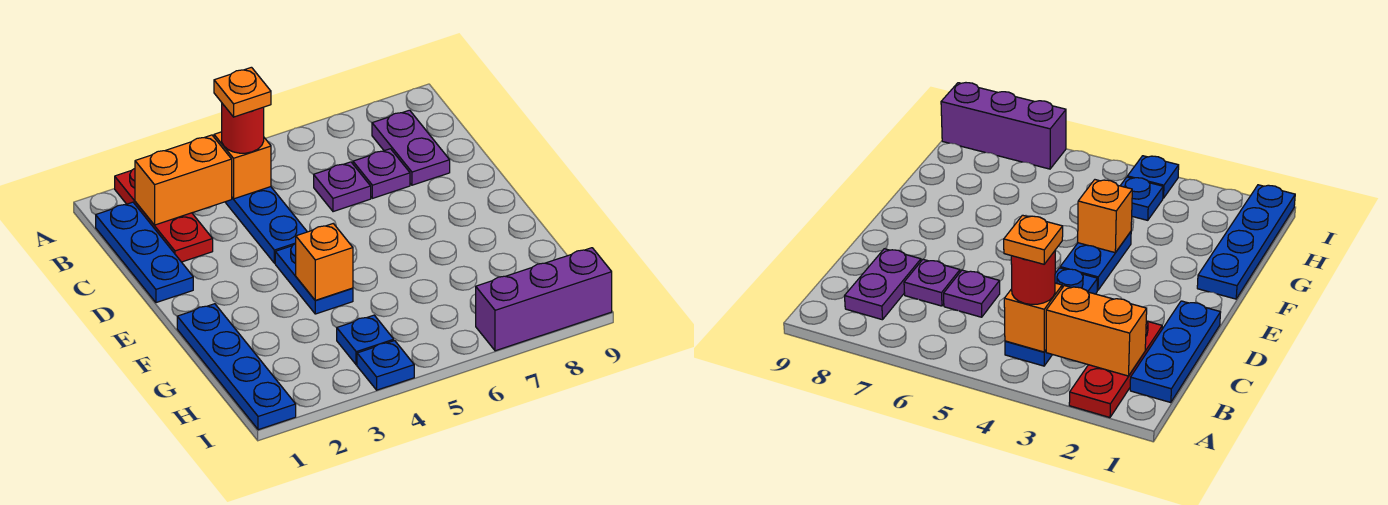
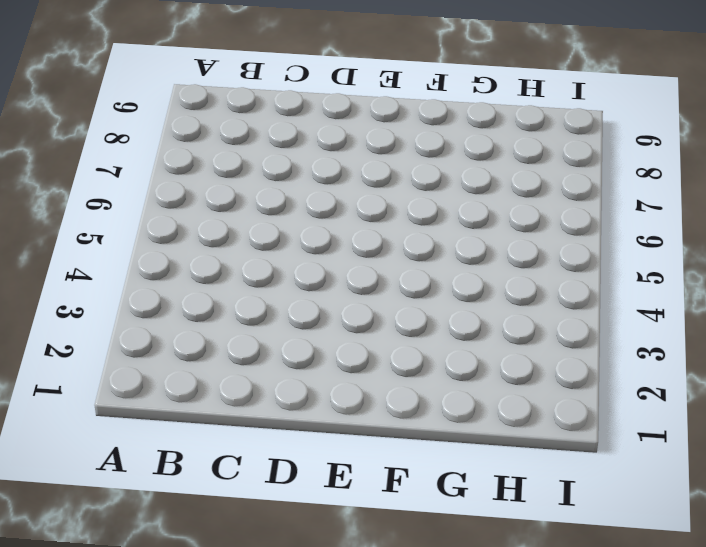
none -> red plate A2:C2 level 1
none -> blue plate B1:D1 level 1
none -> blue plate B4:D4 level 1

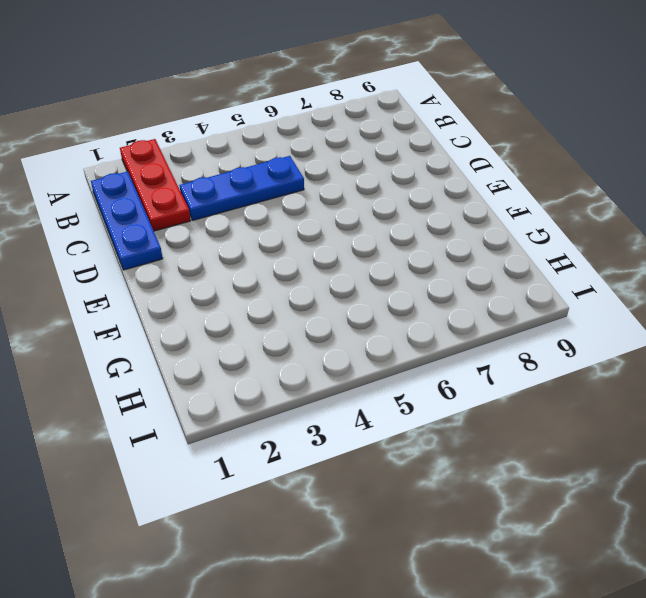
blue plate C3:C5 level 1 -> blue plate B4:D4 level 1
none -> purple plate B8:C8 level 1
none -> purple plate C6 level 1
none -> purple plate C7 level 1

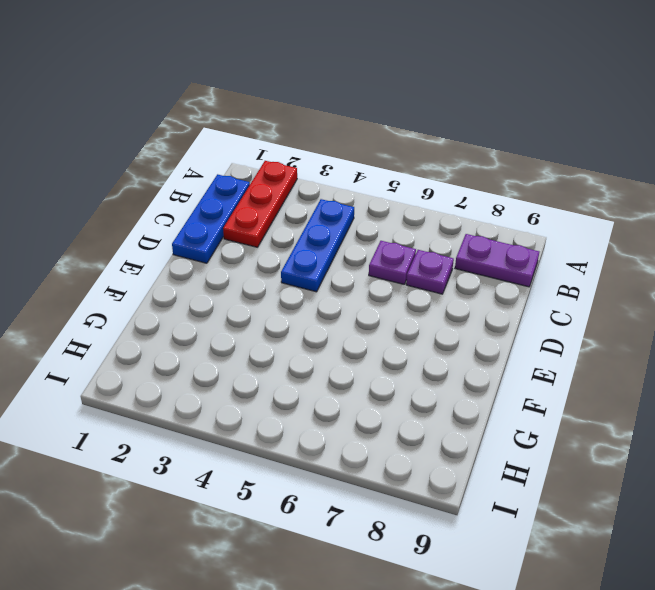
purple plate B8:B9 level 1 -> purple plate B8:C8 level 1
none -> blue plate E4:F4 level 1
none -> blue plate F1:I1 level 1
none -> blue plate H4 level 1

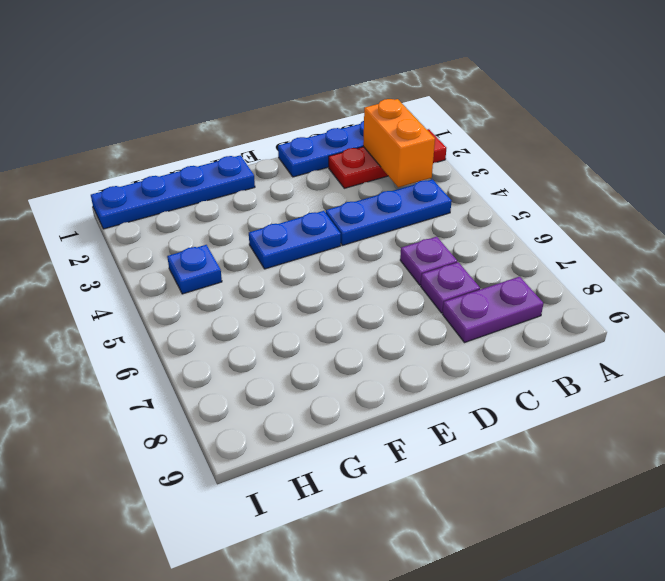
none -> blue plate I4 level 1
none -> purple brick I7:I9 level 1
none -> orange brick B4 level 2

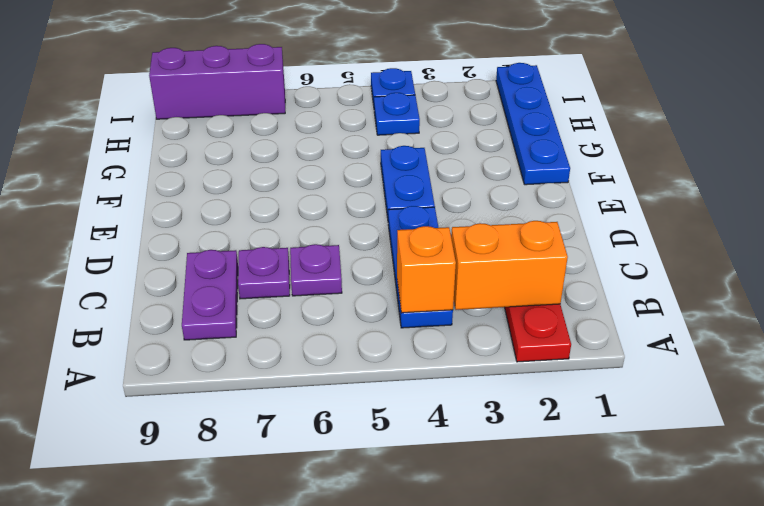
none -> blue plate B1:D1 level 1
none -> orange brick F4 level 2
none -> red round brick B4 level 3

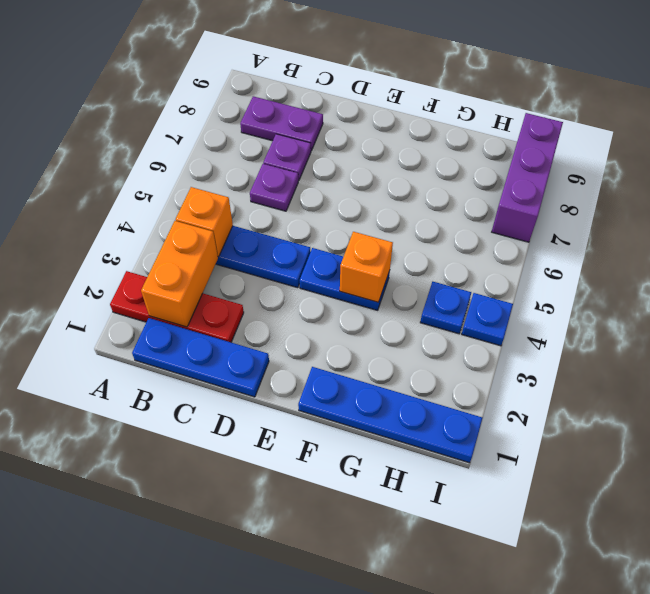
none -> red round brick B4 level 3
none -> orange plate B4 level 4

